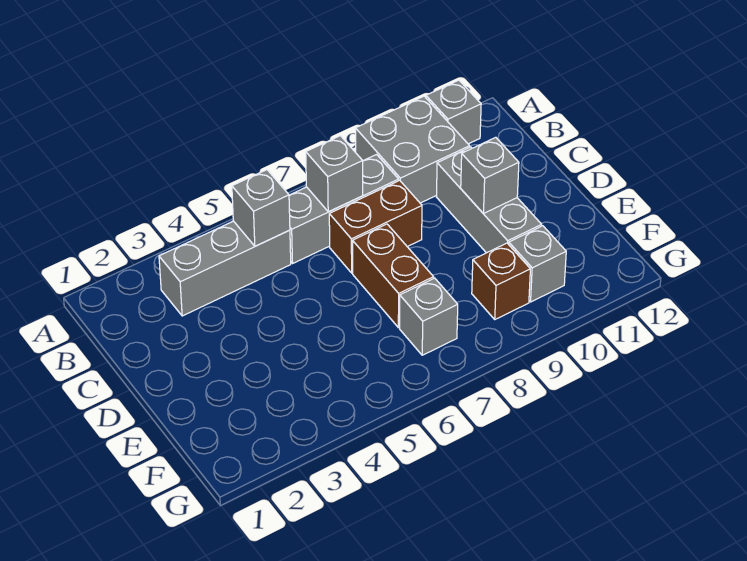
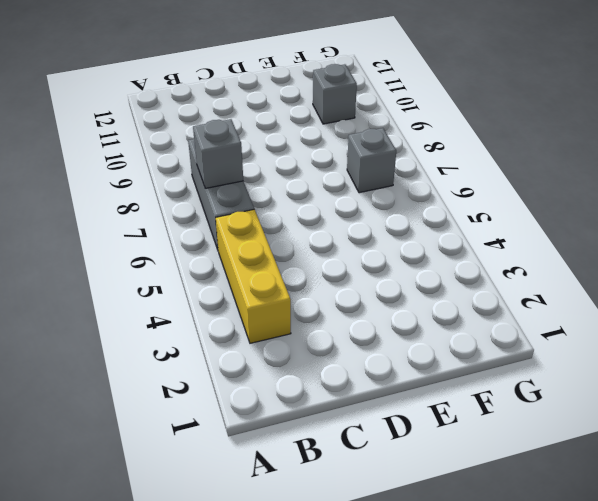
yellow brick B3:B5 level 1 -> grey brick B3:B5 level 1
none -> grey brick A9:B10 level 1
none -> grey brick A11 level 1
none -> brown brick C7:C8 level 1

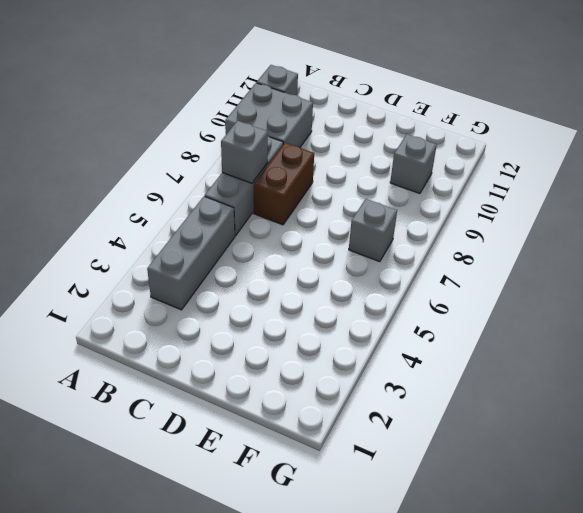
none -> grey brick C10:E10 level 1
none -> brown brick D7:E7 level 1
none -> brown brick F9 level 1

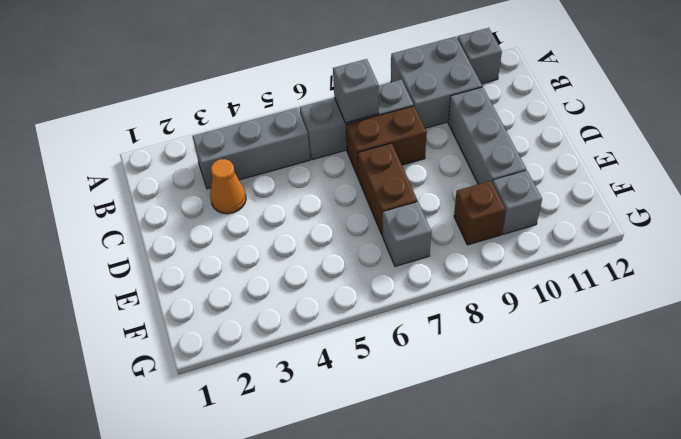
orange cone C3 level 1 -> none
none -> grey brick B5 level 2
none -> grey brick D10 level 2

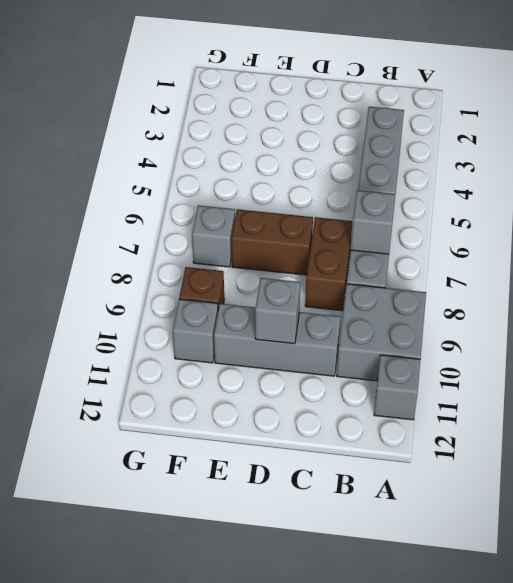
none -> grey brick B5 level 2

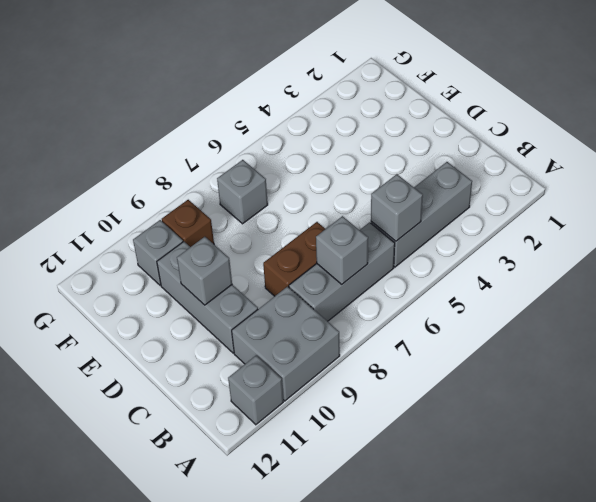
none -> brown brick D7:E7 level 1

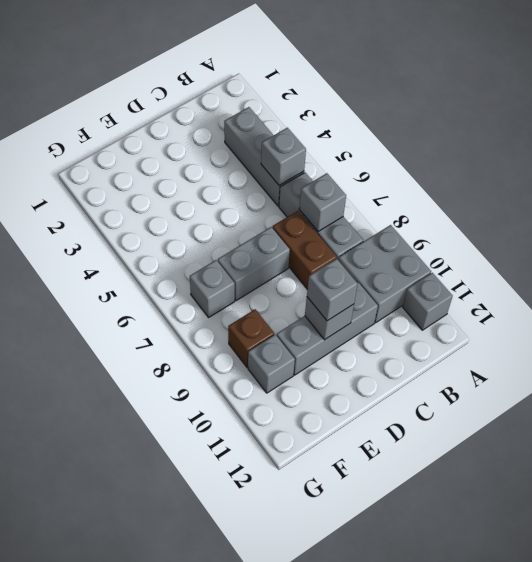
grey brick D7:E7 level 1 -> brown brick D7:E7 level 1
grey brick D10 level 3 -> none

